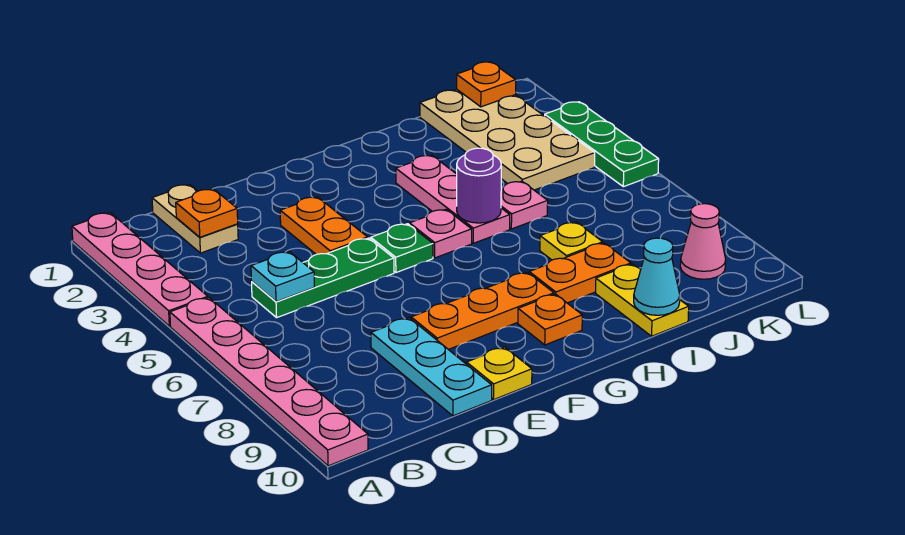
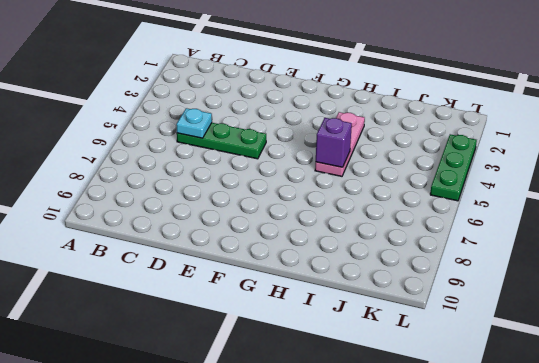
purple brick H5 level 2 -> purple round brick H5 level 2
none -> pink plate A1:A4 level 1
none -> pink plate A5:A10 level 1
none -> tan plate C1:C2 level 1

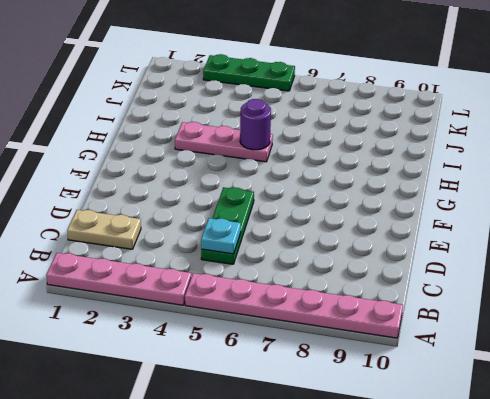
none -> cyan plate D8:D10 level 1
none -> orange plate E3:E4 level 1
none -> orange plate E8:G8 level 1

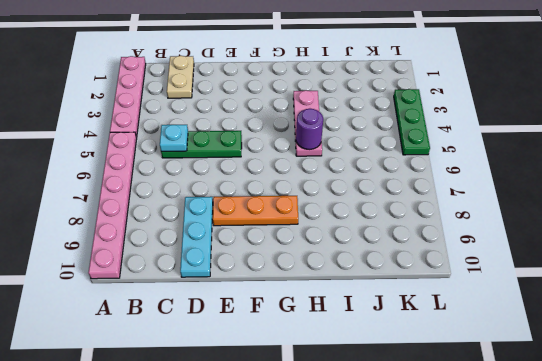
none -> orange plate E3:E4 level 1
none -> yellow plate E10 level 1
none -> green plate F5 level 1

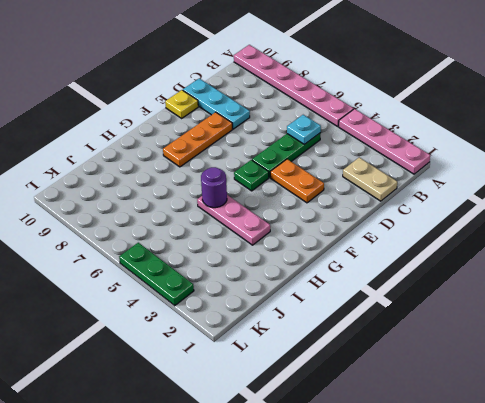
none -> pink plate G5 level 1
none -> orange plate G9 level 1
none -> orange plate H8:I8 level 1

